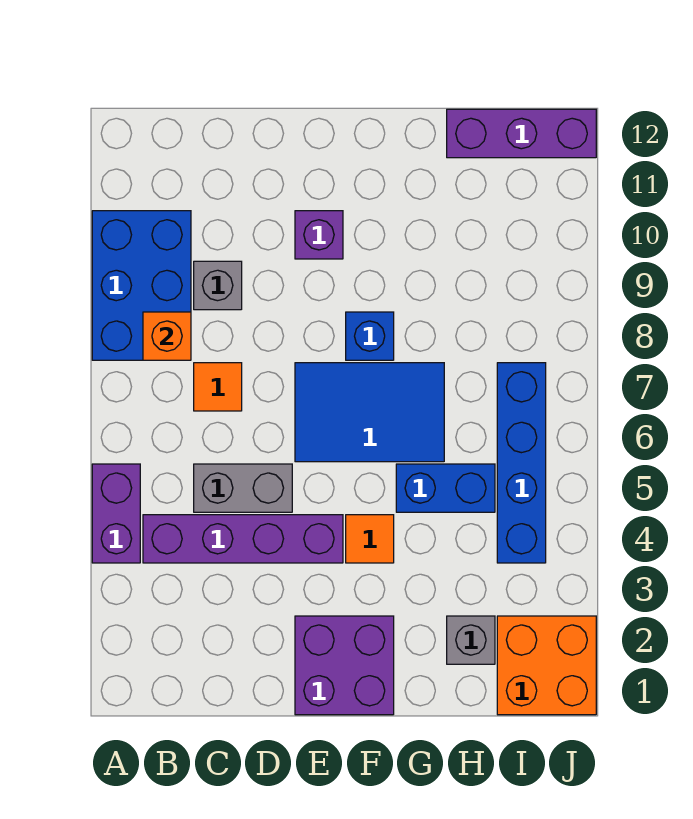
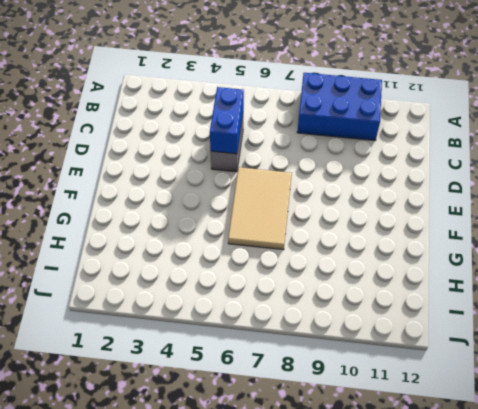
blue brick C5:D5 level 2 -> blue brick G5:H5 level 1
tan tile E6:G7 level 1 -> blue tile E6:G7 level 1
none -> purple brick A4:A5 level 1
none -> purple brick B4:E4 level 1
none -> orange tile C7 level 1

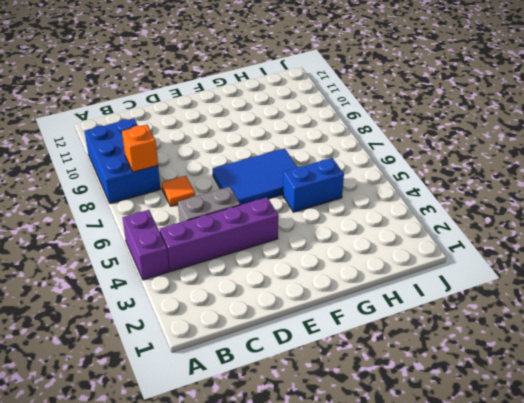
none -> grey brick C9 level 1
none -> purple brick E1:F2 level 1
none -> purple brick E10 level 1

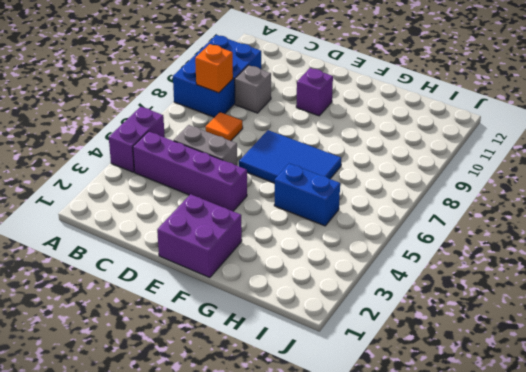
none -> orange tile F4 level 1
none -> blue brick F8 level 1
none -> grey brick H2 level 1

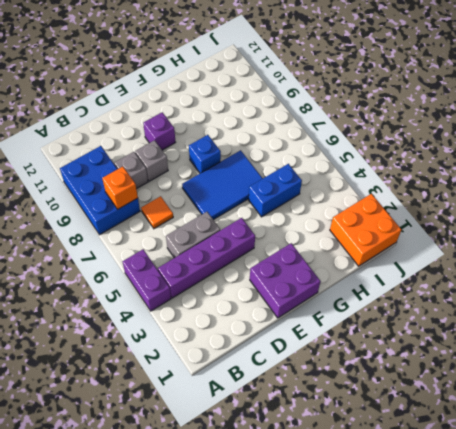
grey brick D9 level 1 -> grey brick H2 level 1
none -> orange tile F4 level 1
none -> purple brick H12:J12 level 1
none -> blue brick I4:I7 level 1

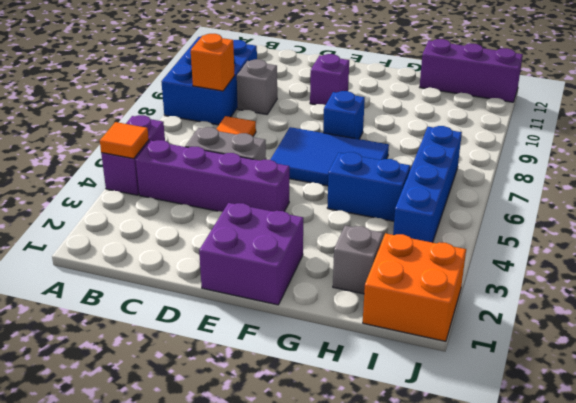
orange tile A4 level 2 -> orange tile F4 level 1

